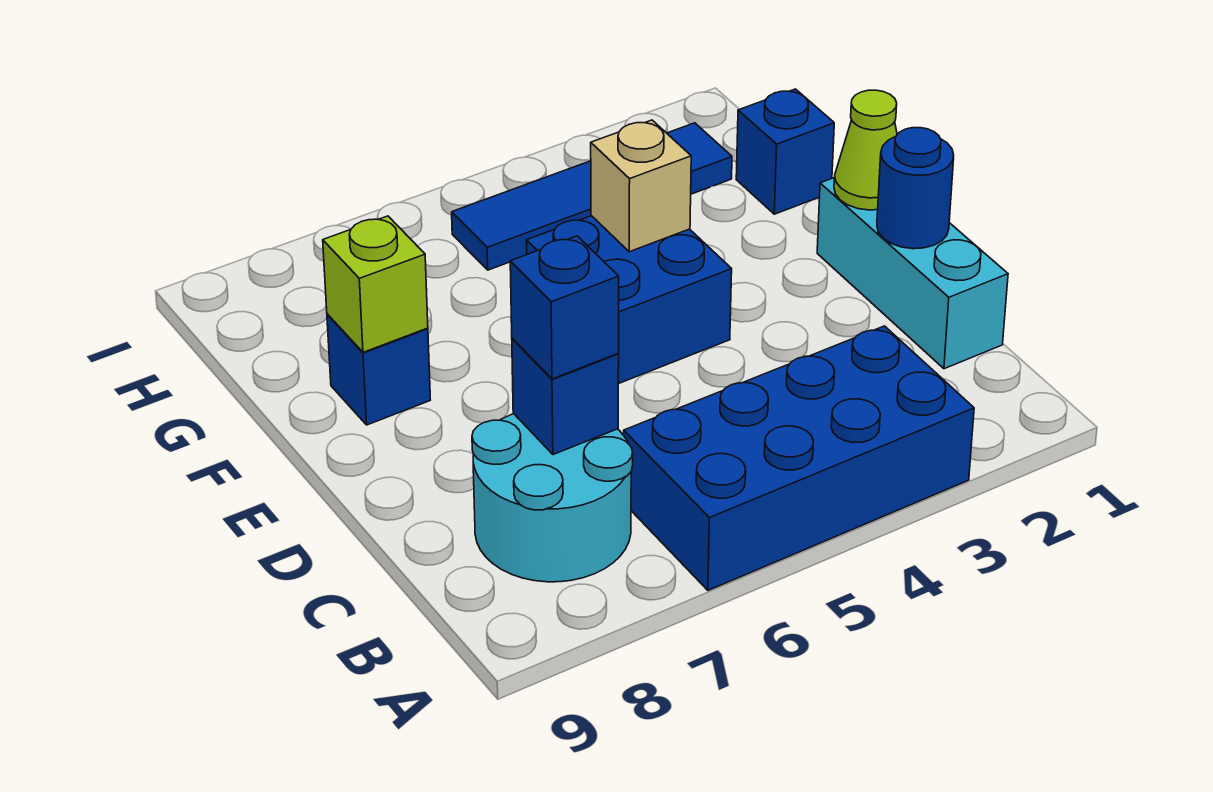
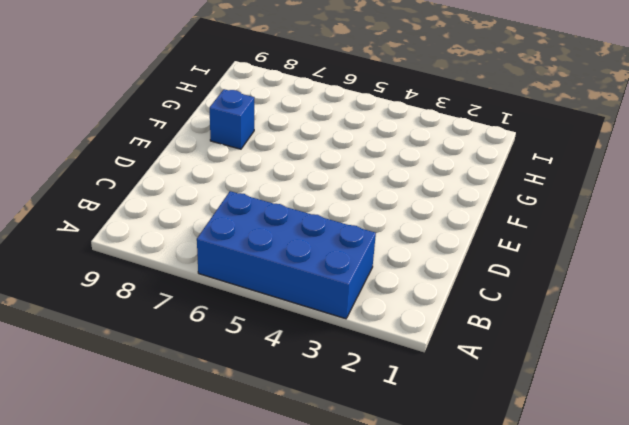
none -> cyan round brick B7:C8 level 1
none -> cyan brick C1:E1 level 1
none -> blue brick E4:F5 level 1

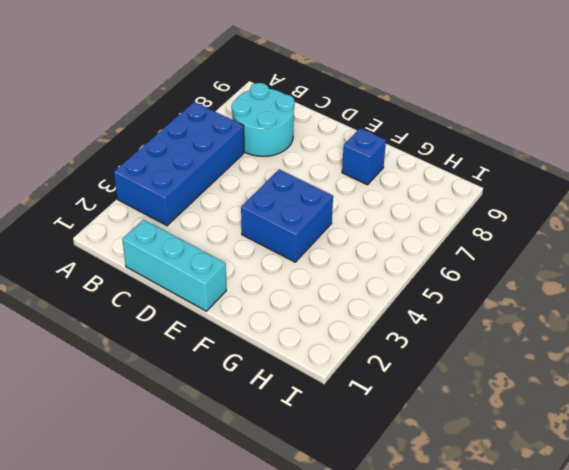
none -> blue brick G1 level 1
none -> blue tile H2:H5 level 1
none -> blue brick C7 level 2

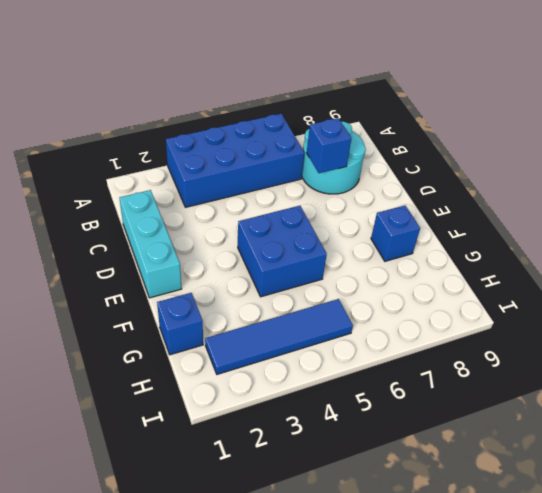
none -> blue round brick D1 level 2
none -> lime cone E1 level 2
none -> tan brick F4 level 2

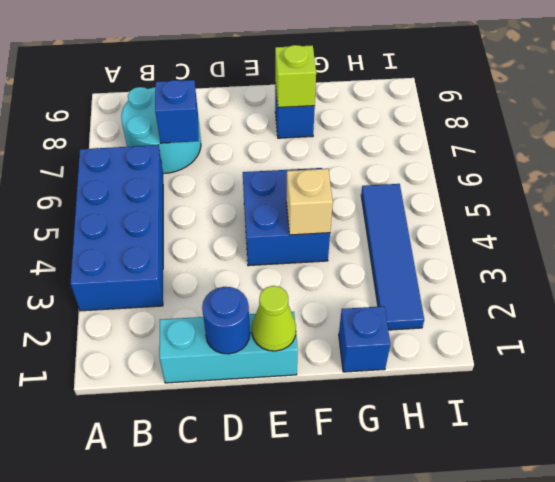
none -> blue brick C7 level 3

